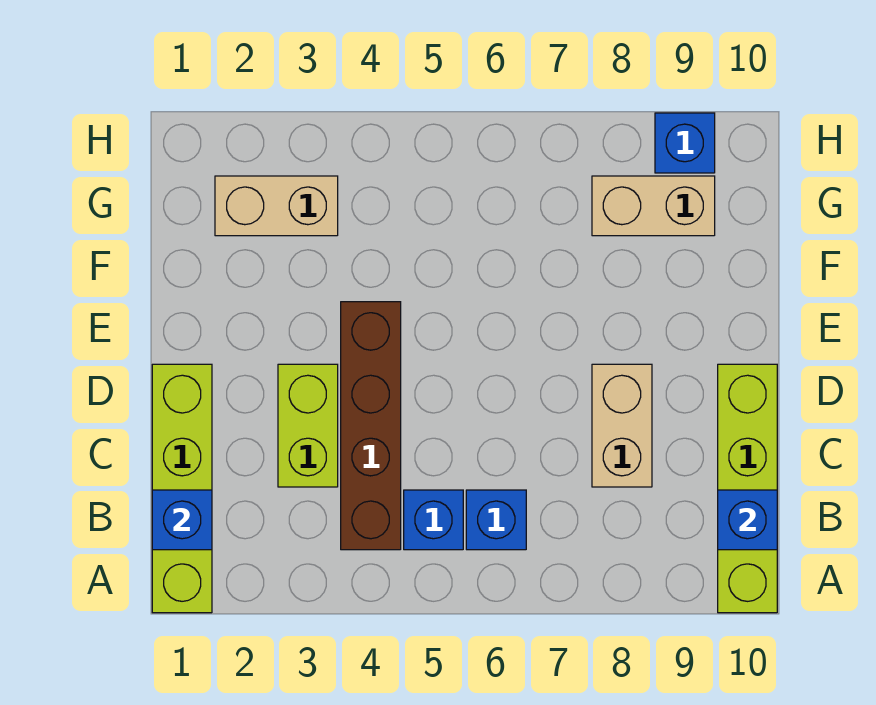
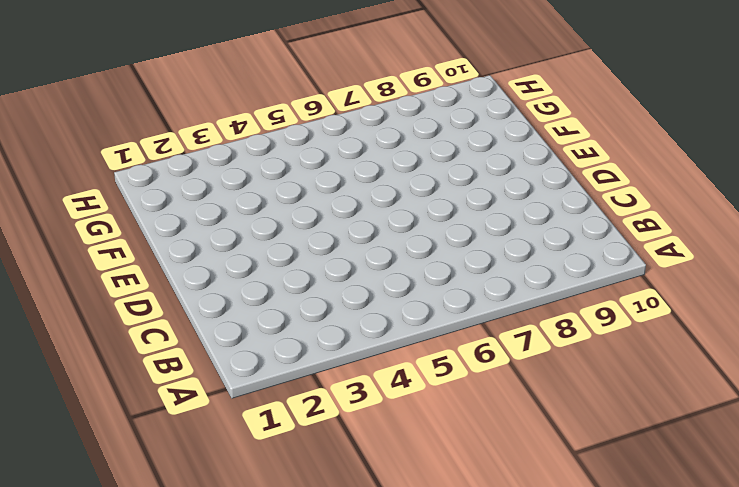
none -> lime brick A1:D1 level 1
none -> lime brick A10:D10 level 1
none -> brown brick B4:E4 level 1

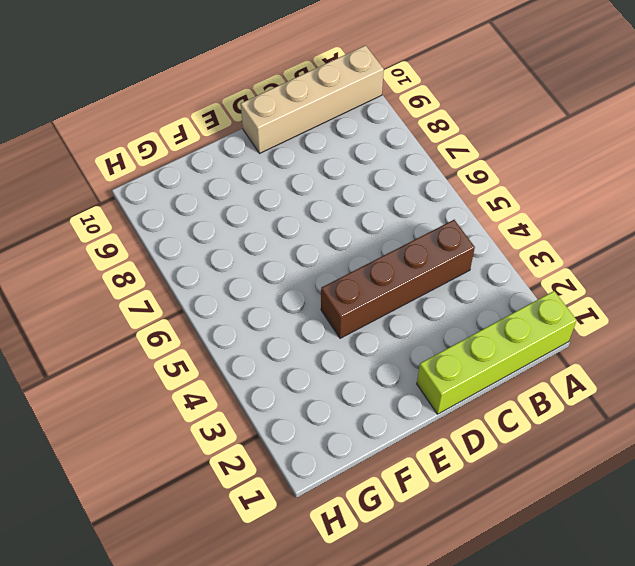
tan brick A10:D10 level 1 -> lime brick A10:D10 level 1
none -> blue brick B5 level 1
none -> blue brick B6 level 1
none -> lime brick C3:D3 level 1

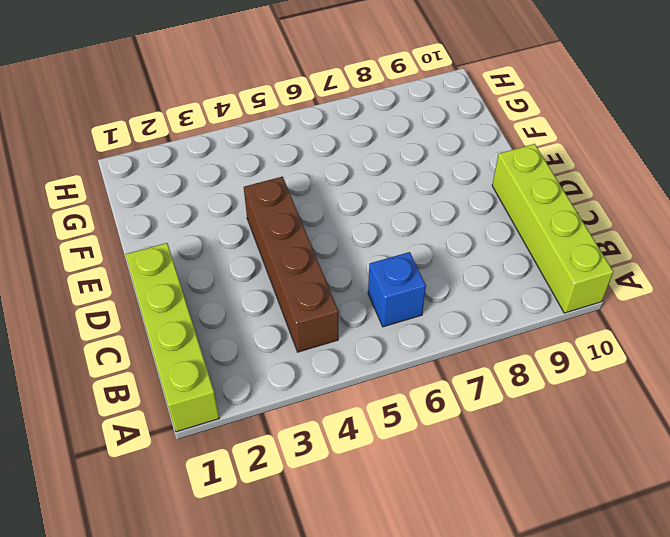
none -> blue brick B5 level 1
none -> lime brick C3:D3 level 1
none -> tan brick C8:D8 level 1

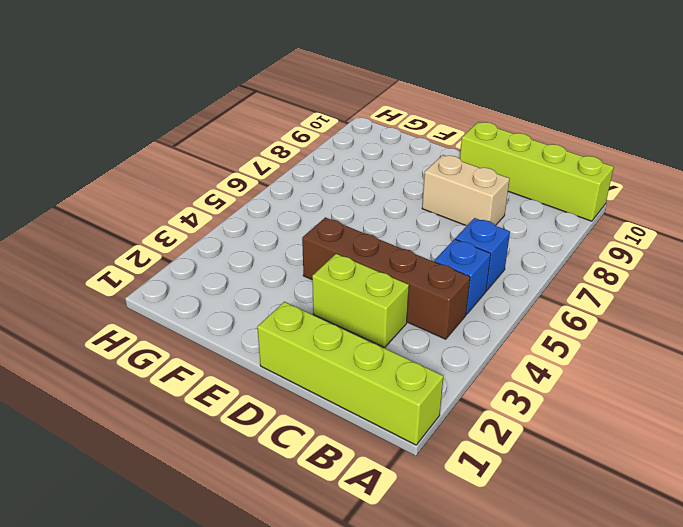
none -> tan brick G2:G3 level 1
none -> tan brick G8:G9 level 1
none -> blue brick H9 level 1

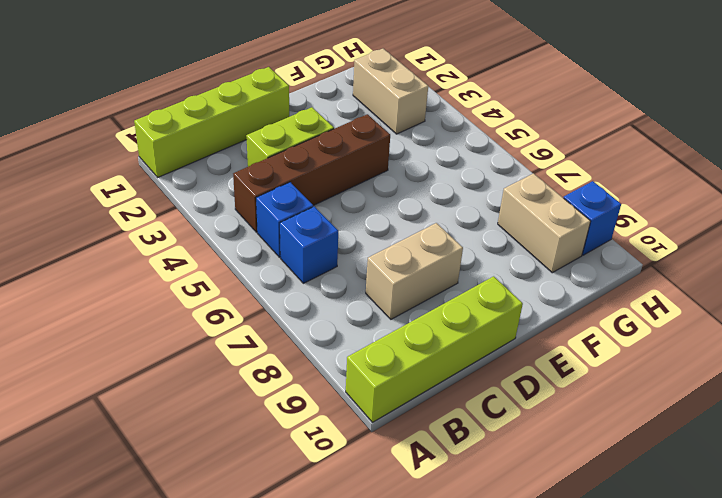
none -> blue brick B1 level 2
none -> blue brick B10 level 2

